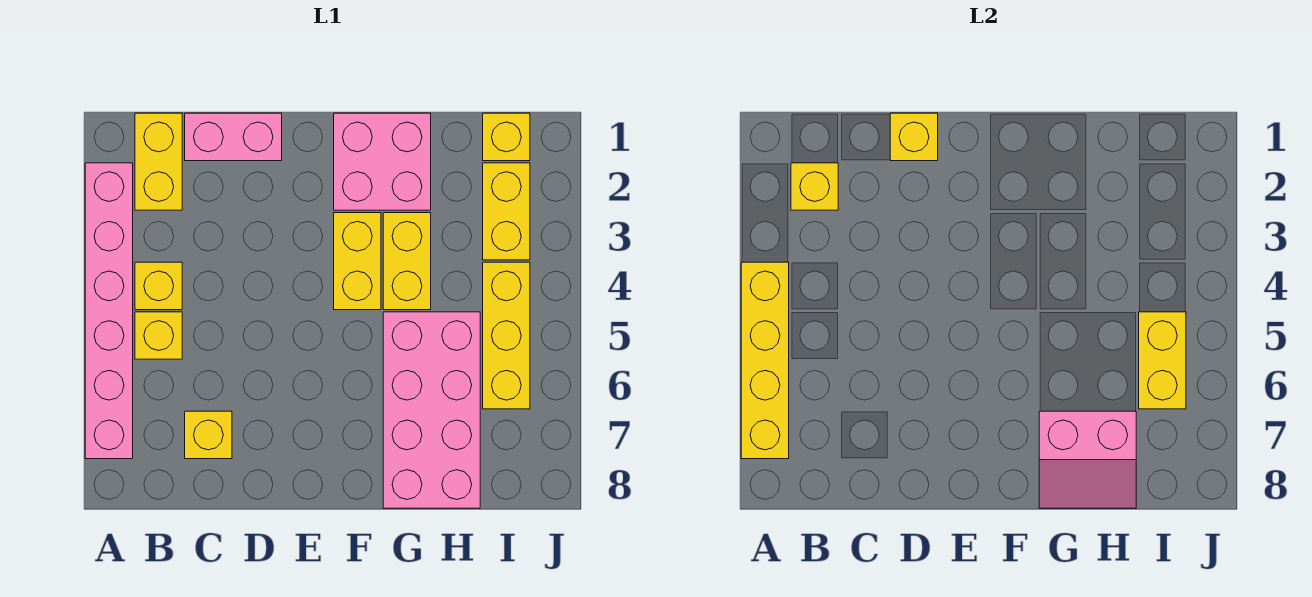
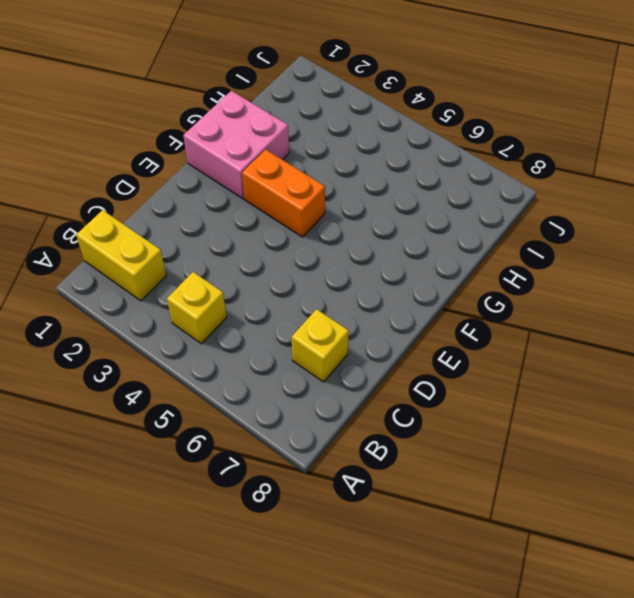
orange brick F3:F4 level 1 -> yellow brick F3:F4 level 1
none -> pink brick A2:A7 level 1
none -> yellow brick B5 level 1
none -> pink brick C1:D1 level 1

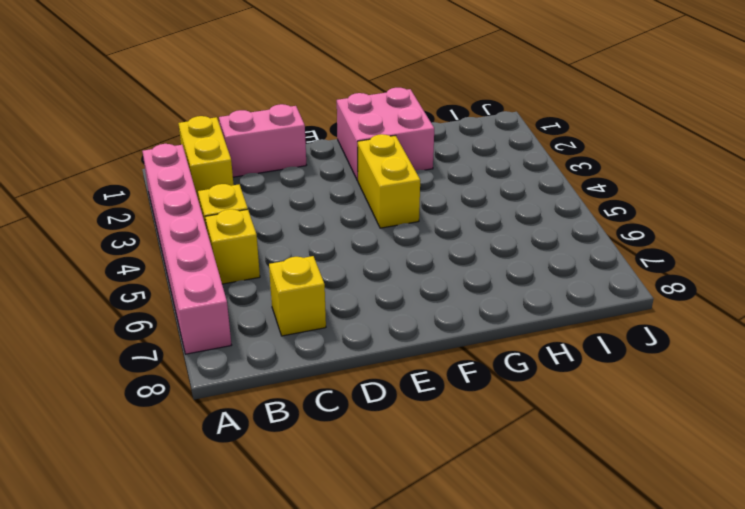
none -> yellow brick G3:G4 level 1
none -> pink brick G5:H8 level 1
none -> yellow brick I1 level 1

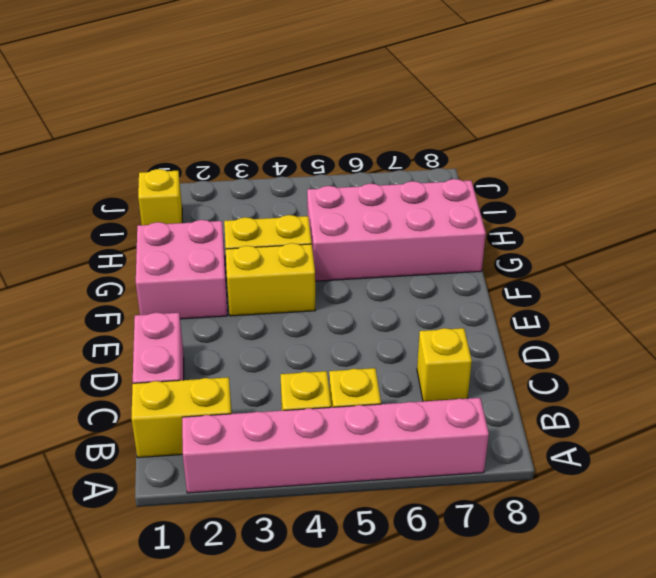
none -> yellow brick I2:I3 level 1
none -> yellow brick I4:I6 level 1
none -> yellow brick A4:A7 level 2

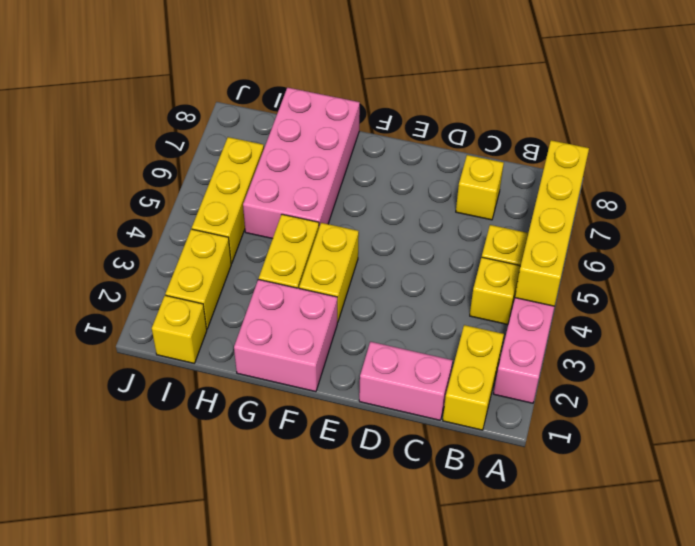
none -> yellow brick B2 level 2
none -> yellow brick D1 level 2
none -> pink slope G7:H8 level 2 top 7

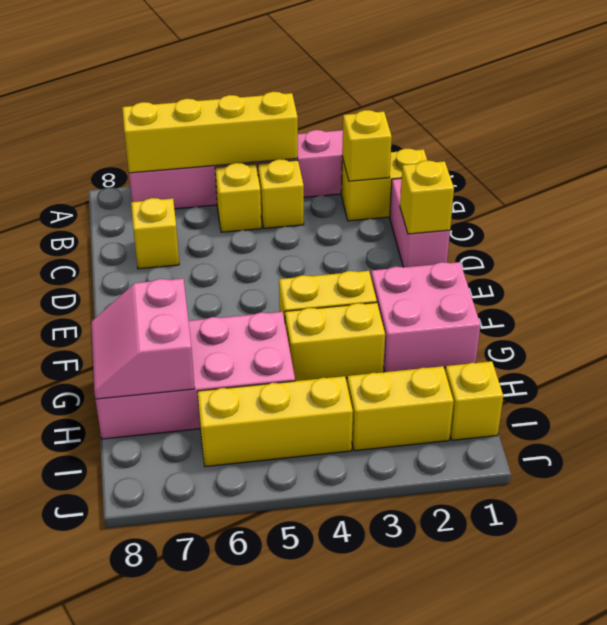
none -> yellow brick I5:I6 level 2

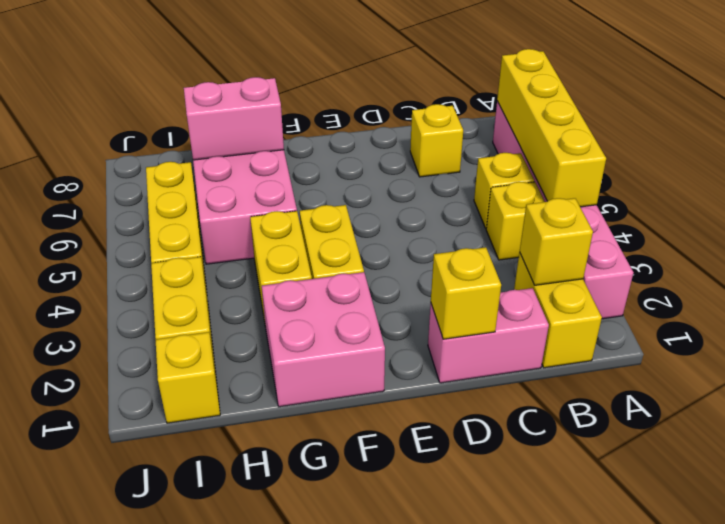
none -> yellow brick I5:I6 level 2

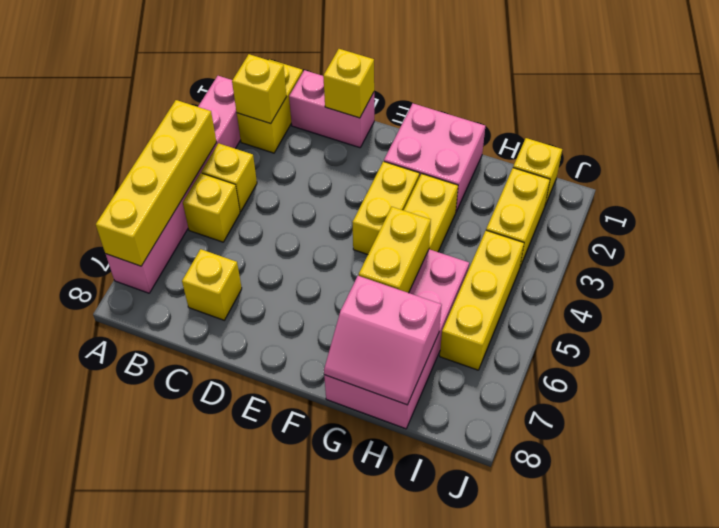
yellow brick G5:G6 level 2 -> yellow brick I5:I6 level 2

